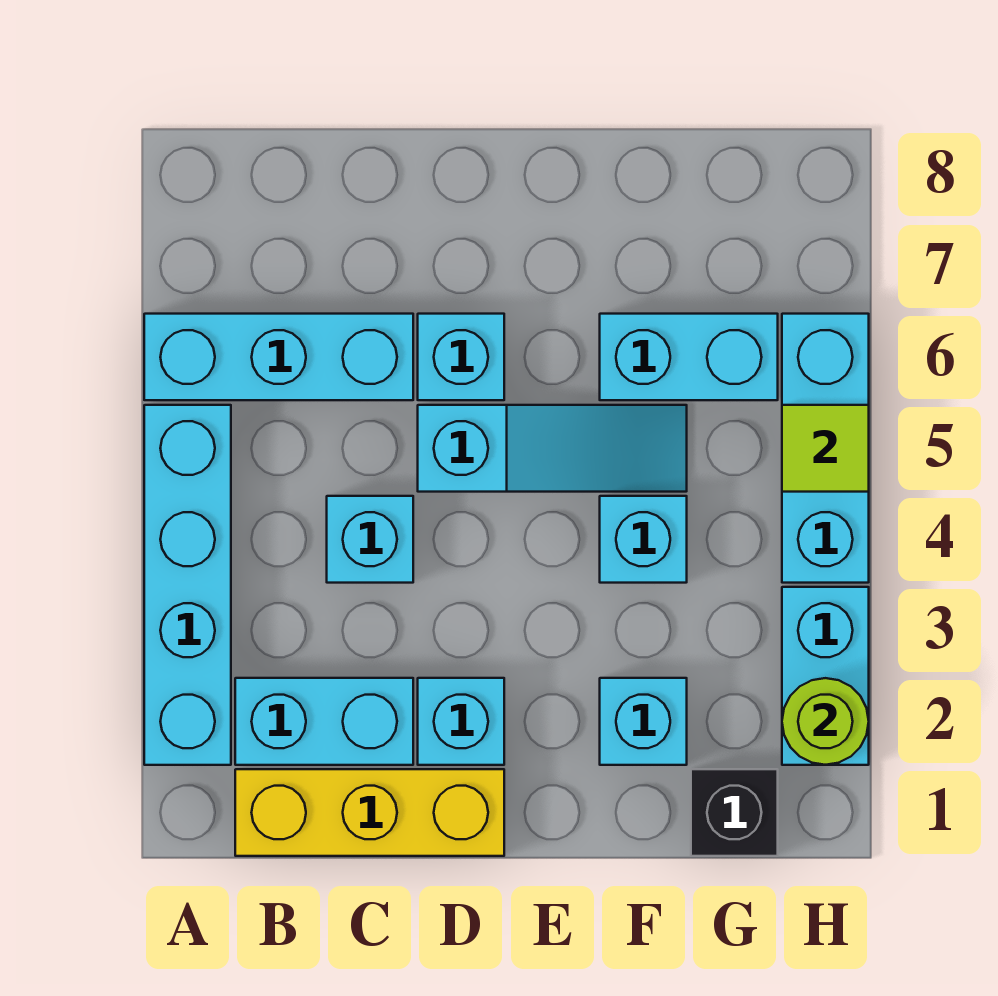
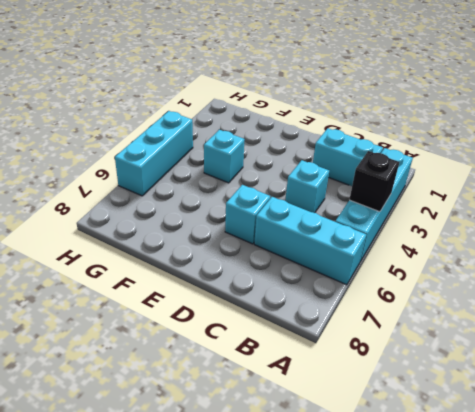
black brick A4 level 2 -> black brick G1 level 1
none -> yellow brick B1:D1 level 1
none -> cyan brick D2 level 1
none -> cyan slope D5:F5 level 1 top D

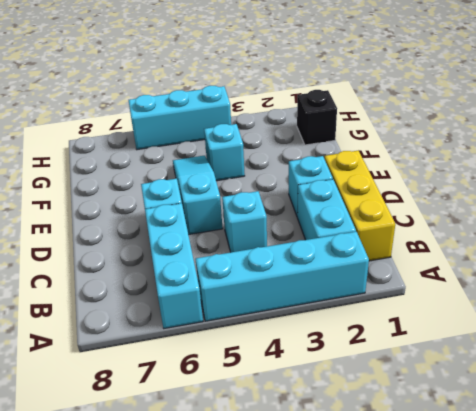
none -> cyan brick F2 level 1
none -> cyan brick F6:G6 level 1
none -> cyan brick H2:H3 level 1

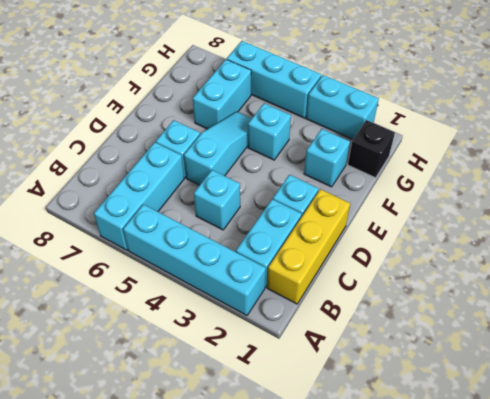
none -> lime round brick H2 level 2
none -> lime tile H5 level 2

